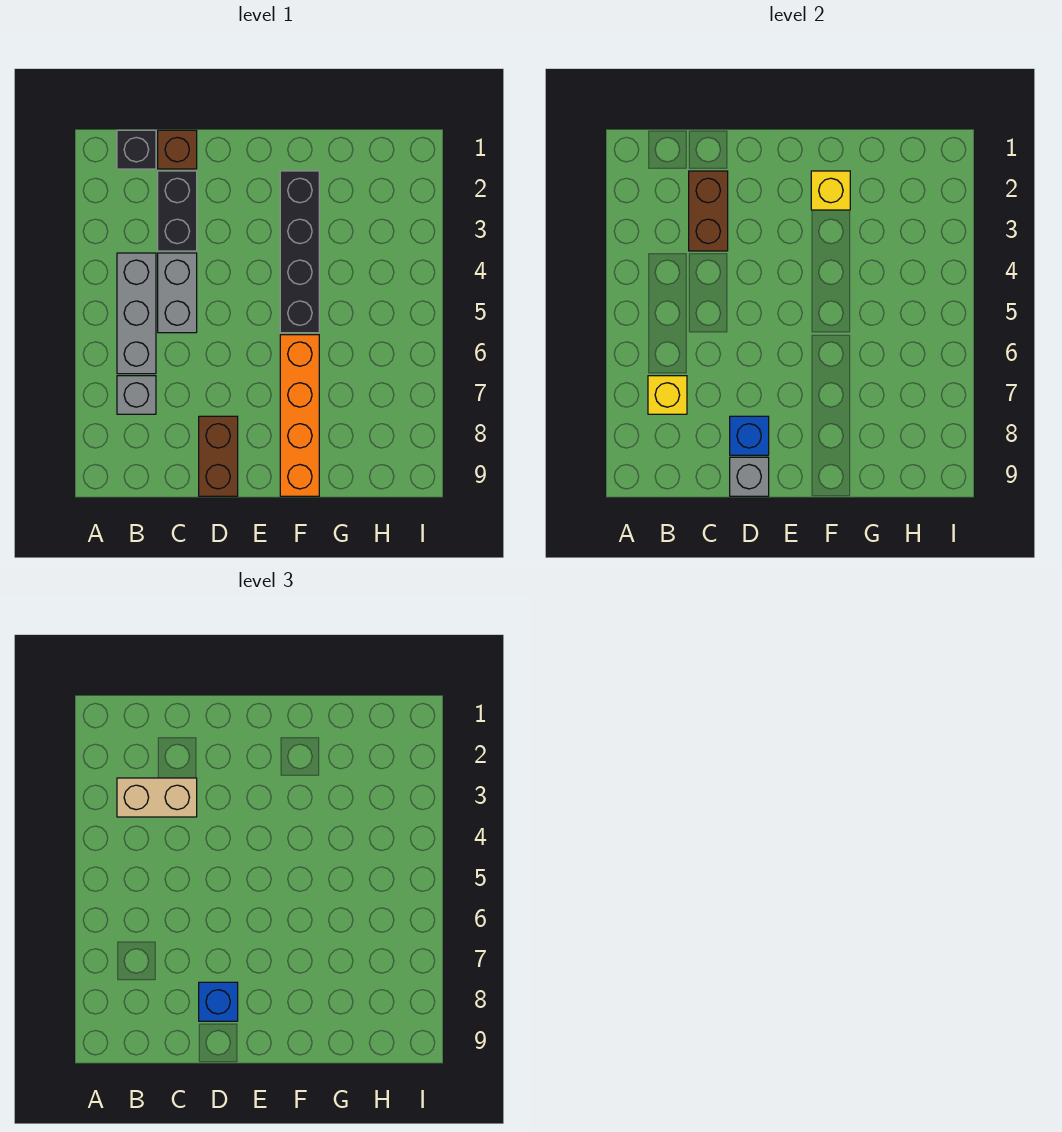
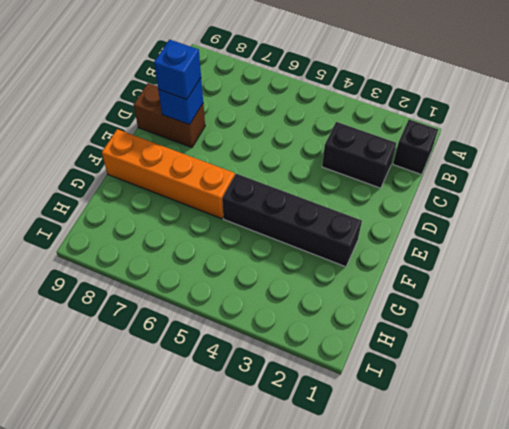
none -> grey brick B4:B6 level 1
none -> grey brick B7 level 1
none -> brown brick C1 level 1

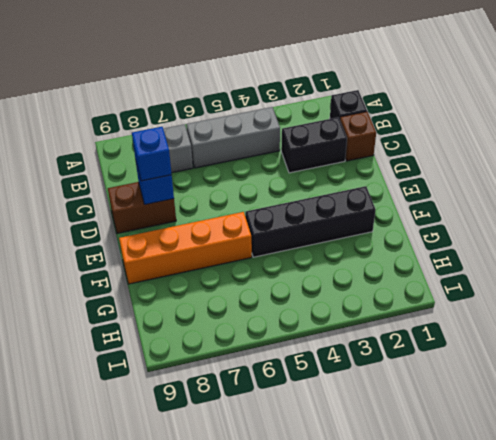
none -> grey brick C4:C5 level 1
none -> yellow brick B7 level 2
none -> brown brick C2:C3 level 2

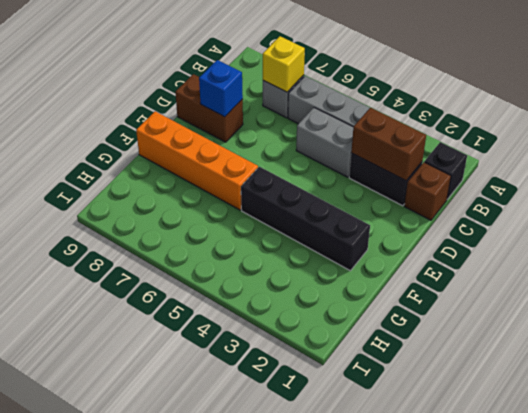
none -> grey brick D9 level 2
none -> yellow brick F2 level 2
none -> tan brick B3:C3 level 3

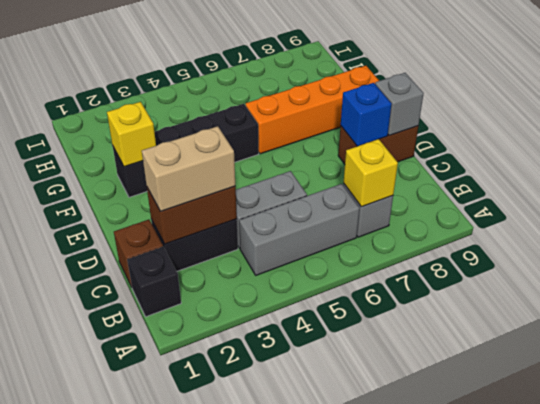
tan brick C2:C3 level 3 -> tan brick B3:C3 level 3
none -> blue brick D8 level 3

